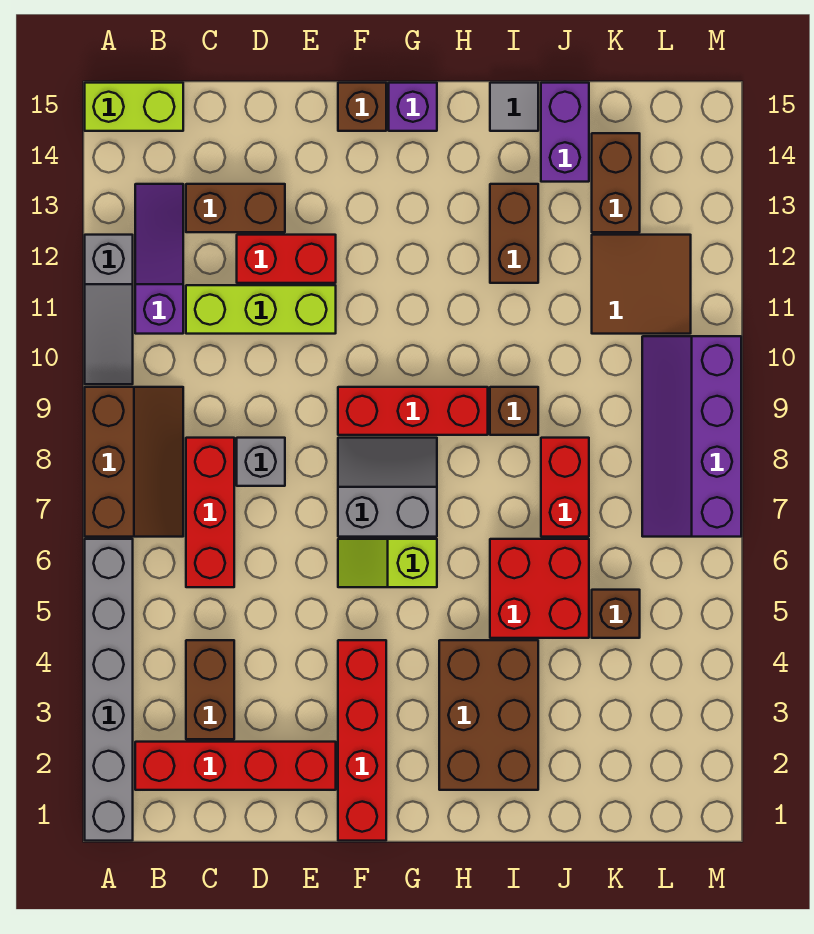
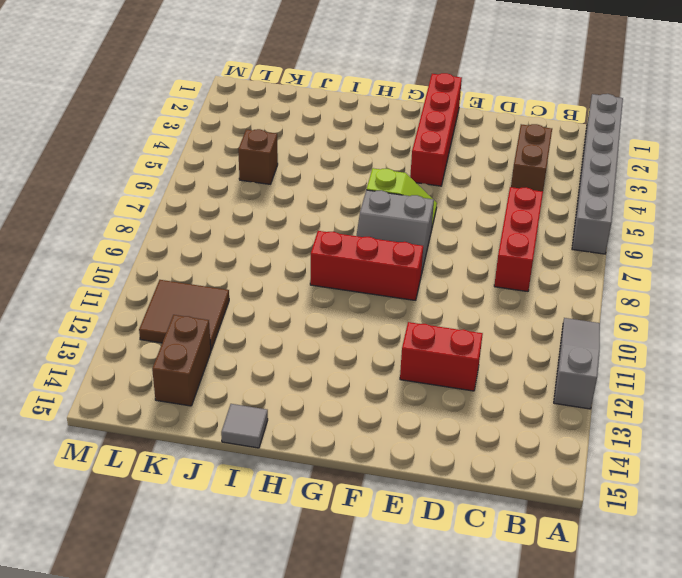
none -> brown slope A7:B9 level 1 top A
none -> lime brick A15:B15 level 1
none -> red brick B2:E2 level 1

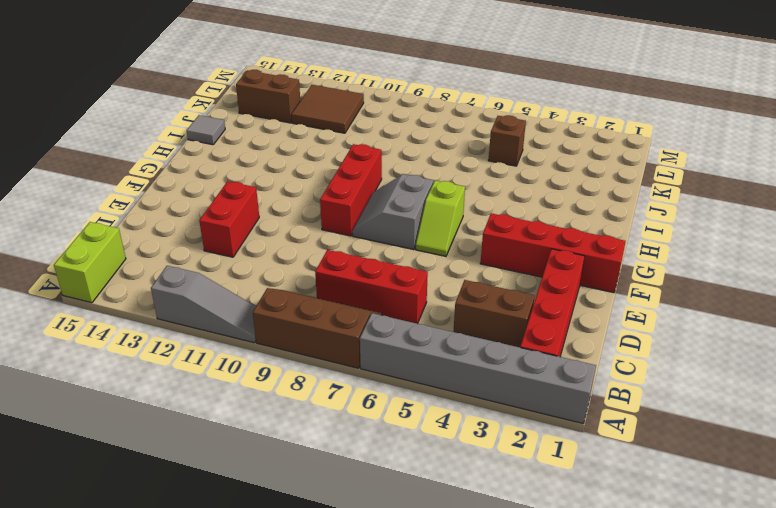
none -> purple slope B11:B13 level 1 top 11
none -> lime brick C11:E11 level 1
none -> brown brick C13:D13 level 1

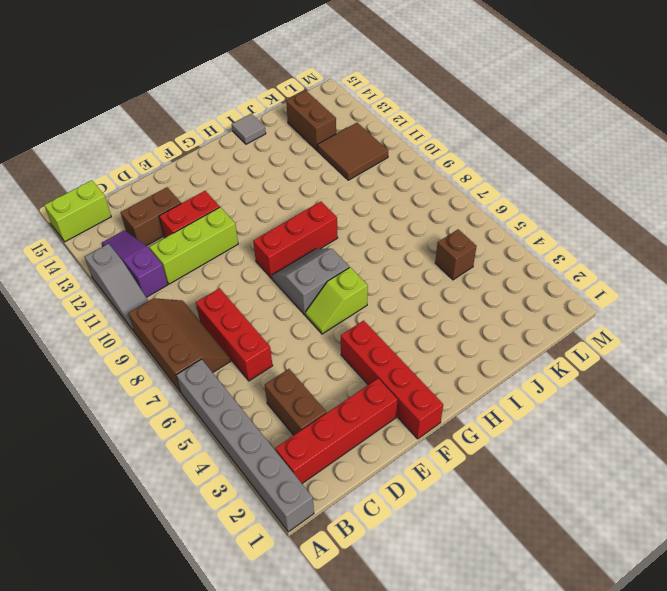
none -> grey brick D8 level 1
none -> brown brick F15 level 1
none -> purple brick G15 level 1

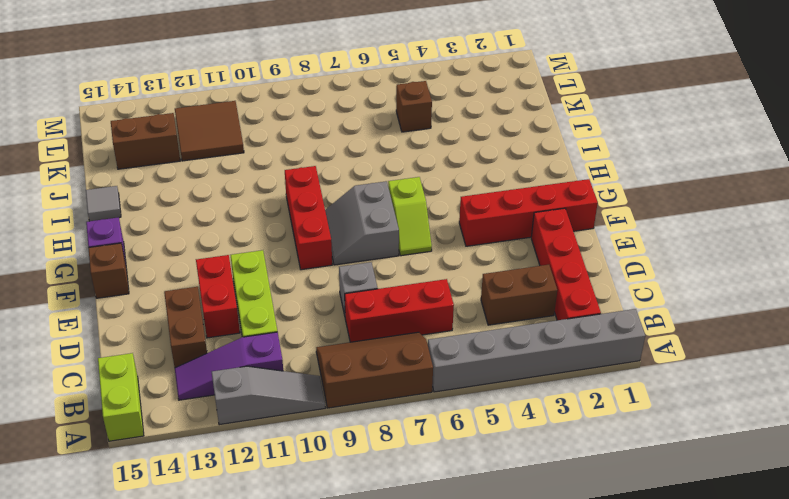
none -> brown brick H2:I4 level 1
none -> red brick I5:J6 level 1
none -> brown brick I9 level 1

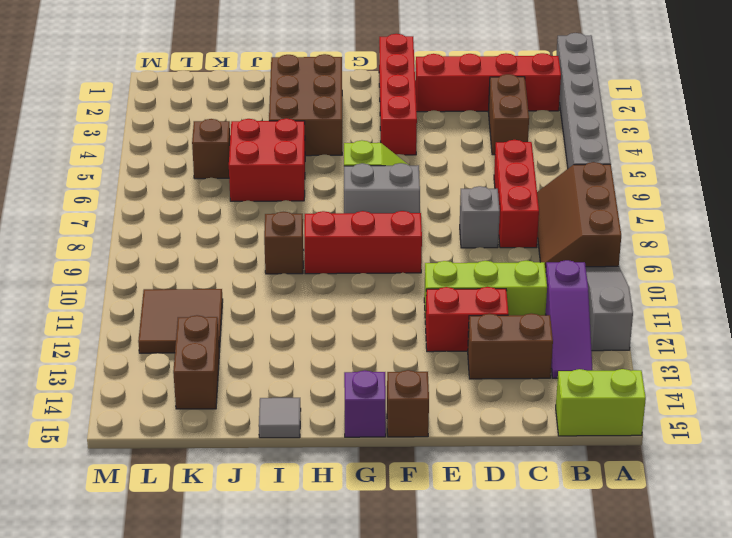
none -> brown brick I12:I13 level 1
none -> red brick J7:J8 level 1
none -> purple brick J14:J15 level 1

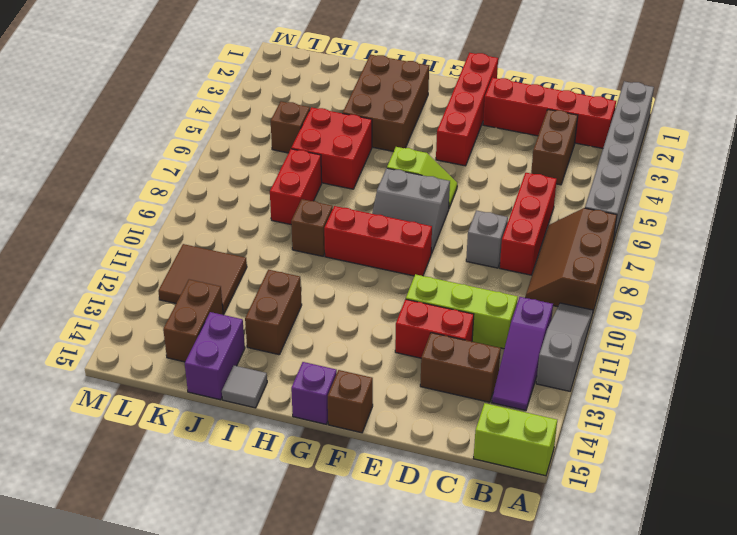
none -> purple slope L7:M10 level 1 top M

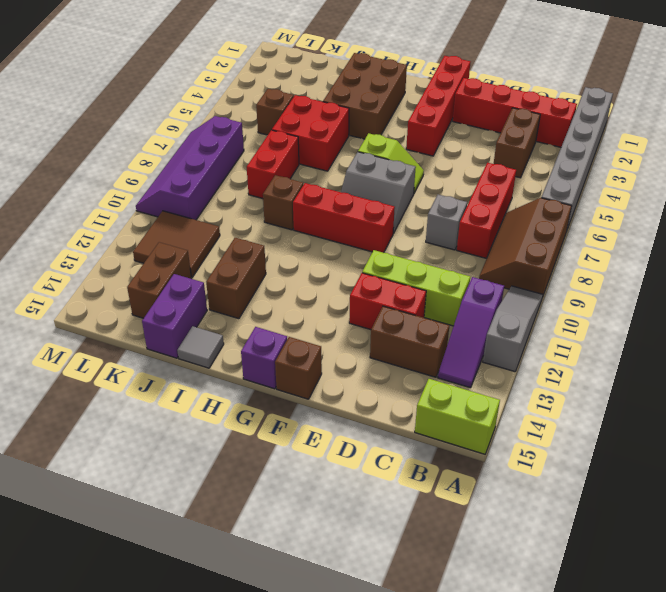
purple slope L7:M10 level 1 top L -> purple slope L7:M10 level 1 top M

